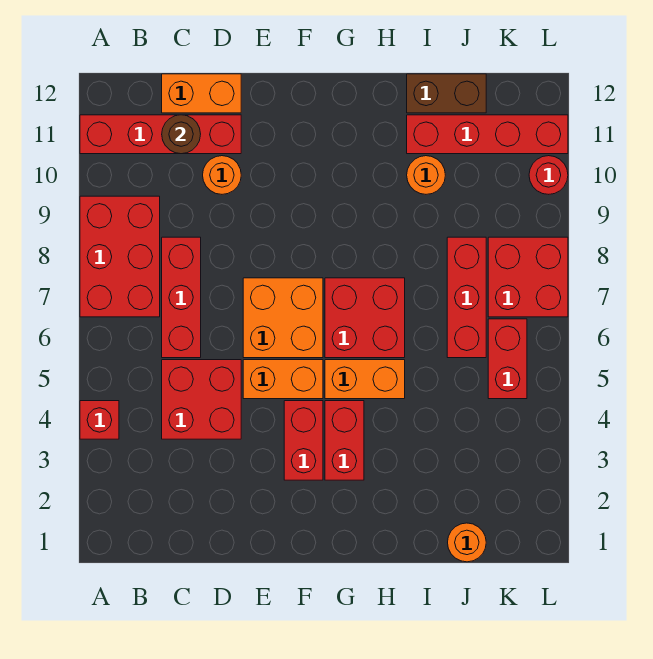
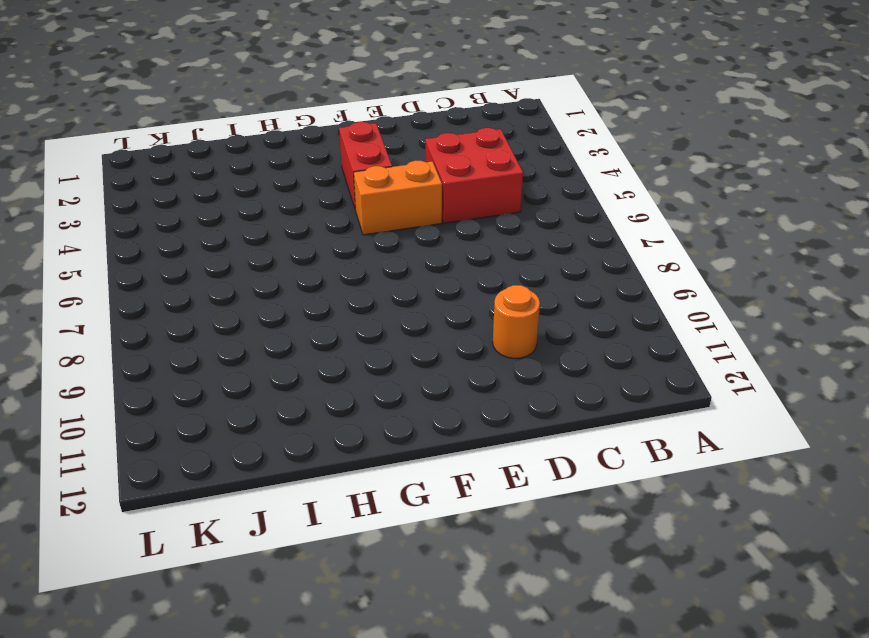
none -> red brick A4 level 1
none -> red brick A7:B9 level 1
none -> red brick A11:D11 level 1

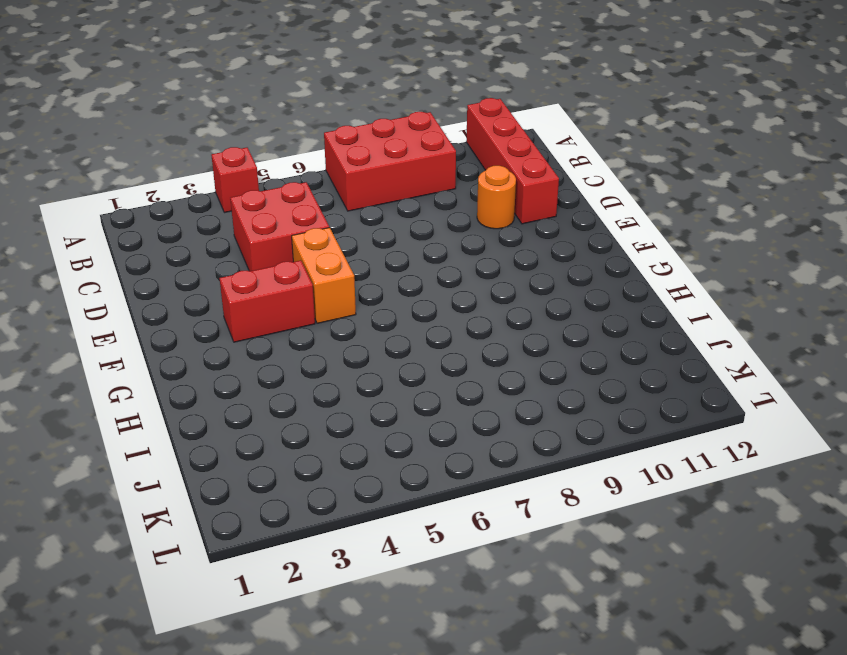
none -> red brick C6:C8 level 1
none -> orange brick C12:D12 level 1
none -> orange brick E6:F7 level 1

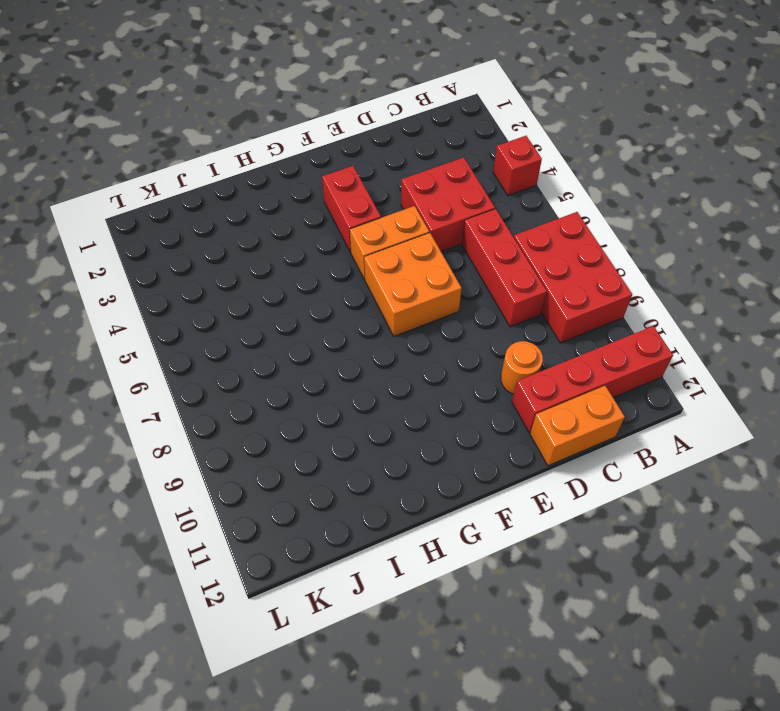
none -> red brick G3:G4 level 1
none -> orange brick G5:H5 level 1
none -> red brick G6:H7 level 1

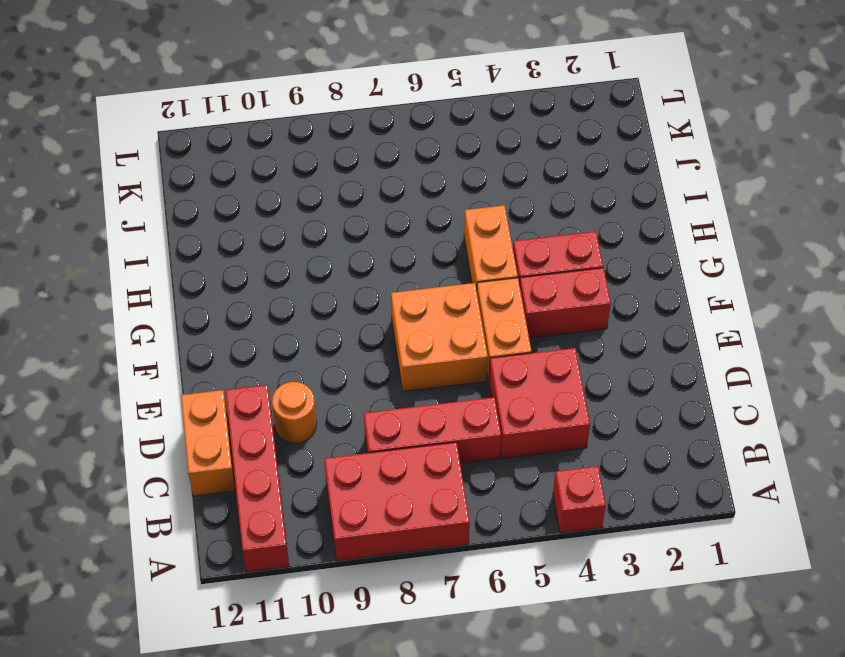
none -> red brick G6:H7 level 1
none -> orange round brick I10 level 1
none -> red brick I11:L11 level 1

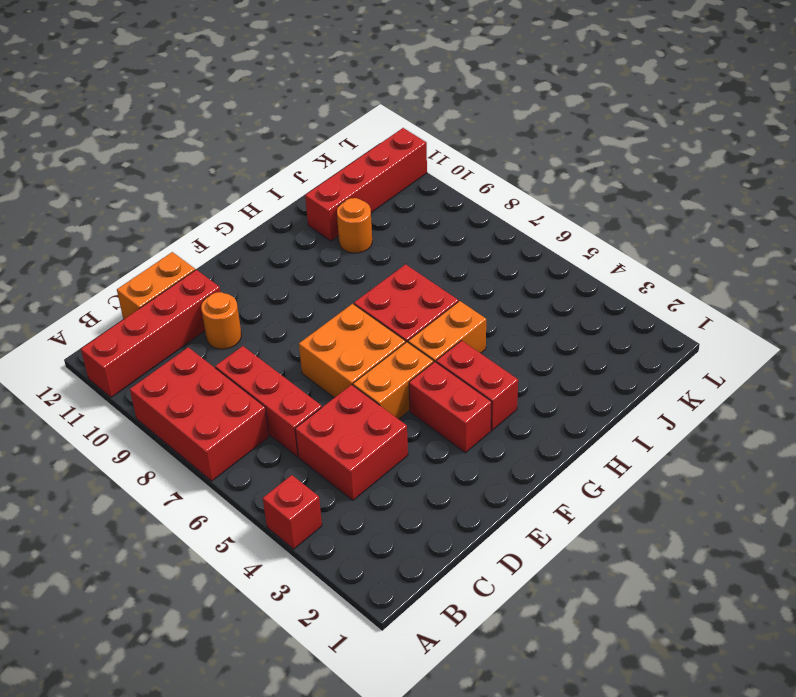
none -> brown brick I12:J12 level 1
none -> orange round brick J1 level 1
none -> red brick J6:J8 level 1

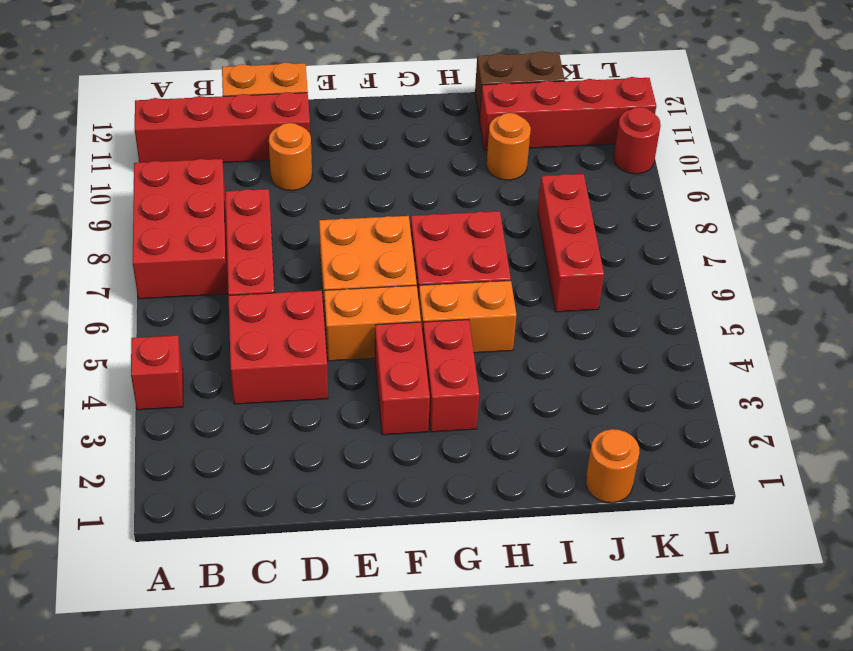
none -> red brick K5:K6 level 1
none -> red brick K7:L8 level 1
none -> brown round brick C11 level 2

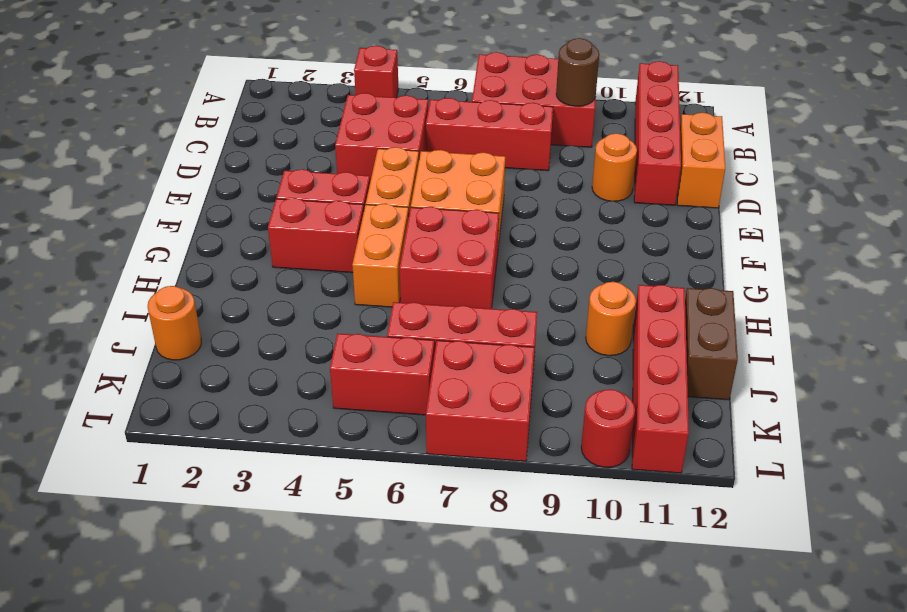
brown round brick B9 level 2 -> brown round brick C11 level 2

